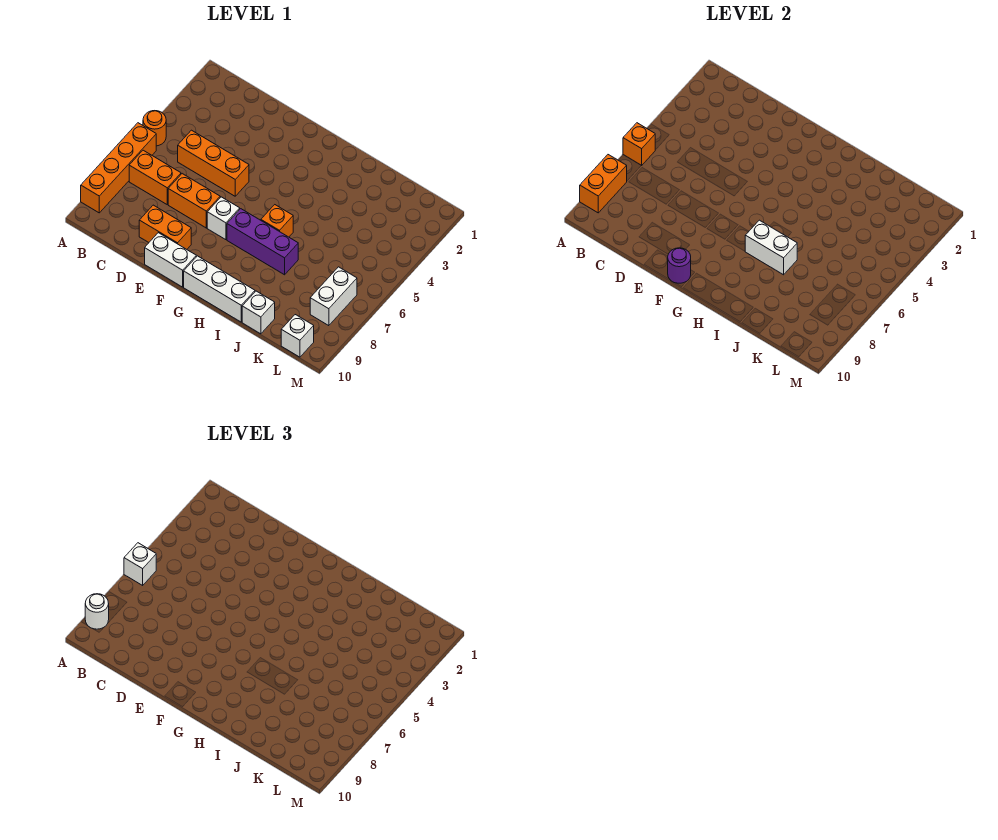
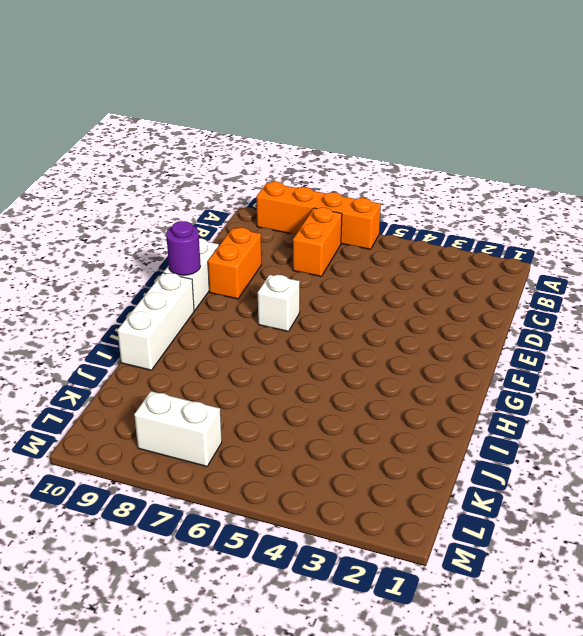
none -> orange round brick A5 level 1
none -> orange brick C5:E5 level 1
none -> orange brick D7:E7 level 1

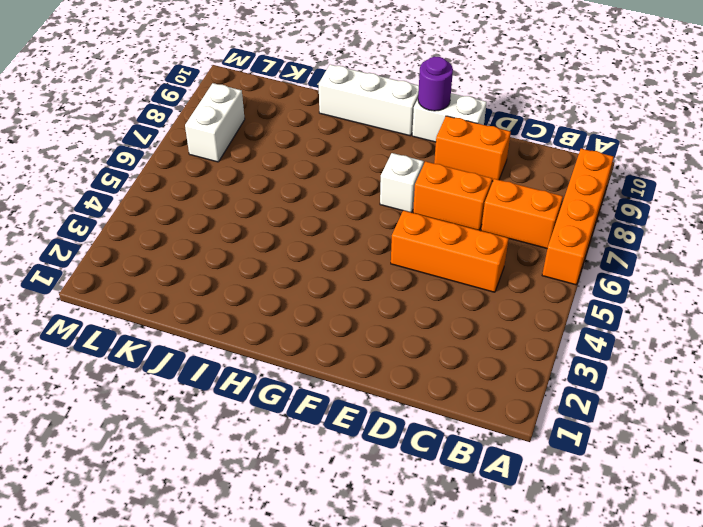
none -> orange round brick A5 level 1
none -> purple brick G7:I7 level 1
none -> orange brick H6 level 1

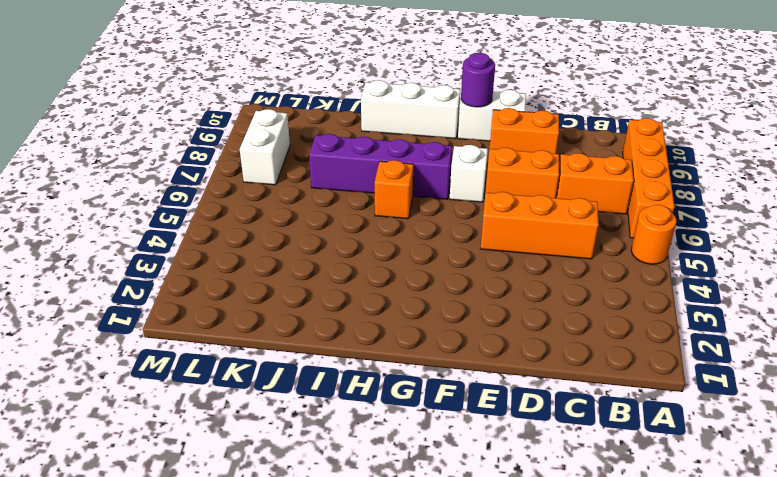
purple brick G7:J7 level 1 -> purple brick G7:I7 level 1
none -> white brick J10 level 1
none -> white brick L10 level 1
none -> orange brick A6 level 2

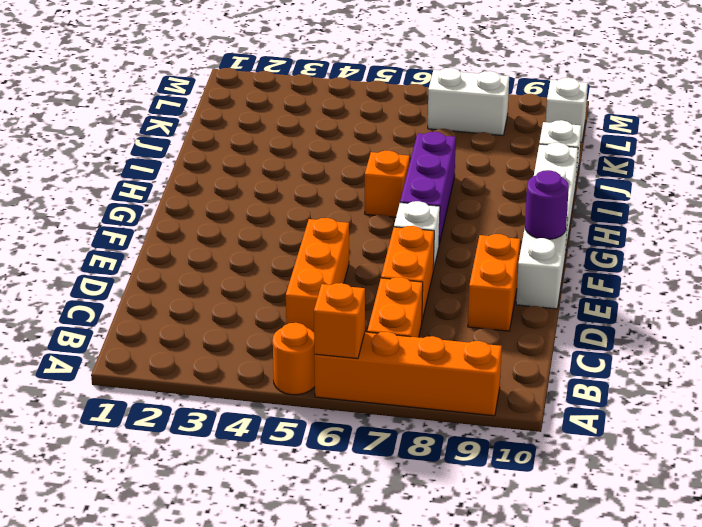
none -> orange brick A8:A9 level 2
none -> white brick H7:I7 level 2
none -> white brick A6 level 3

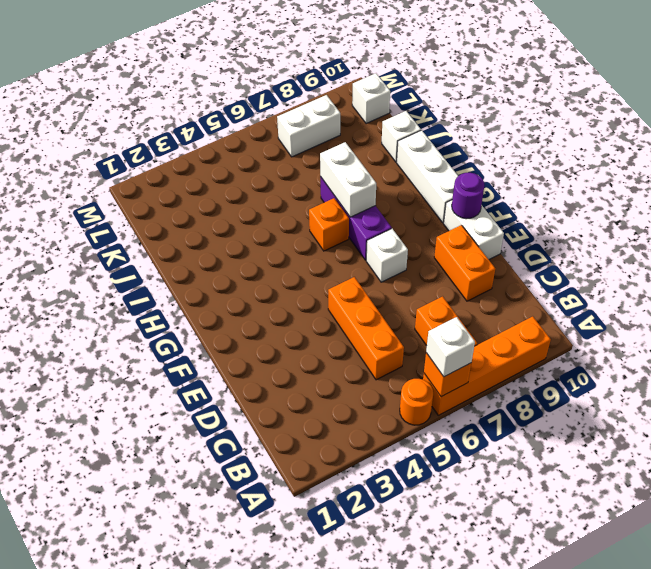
none -> orange brick D7:E7 level 1
none -> orange brick A8:A9 level 2
none -> white round brick A9 level 3

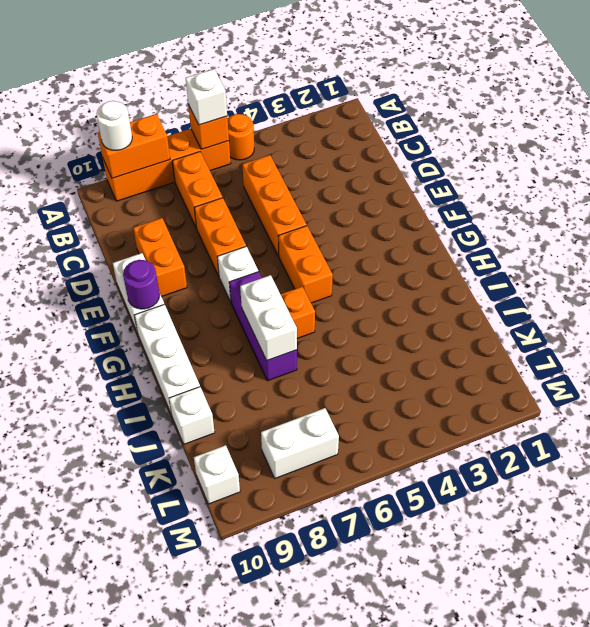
orange brick F5:G5 level 1 -> none

